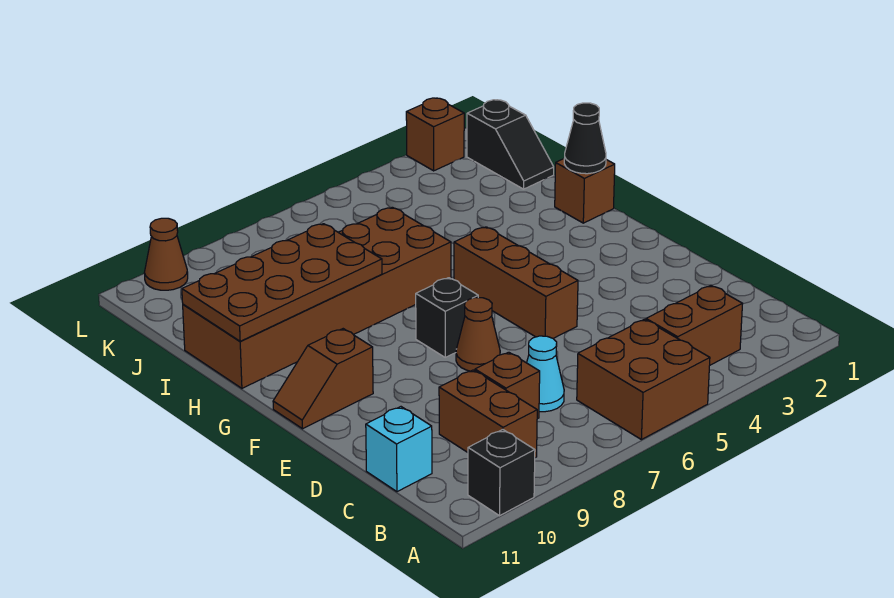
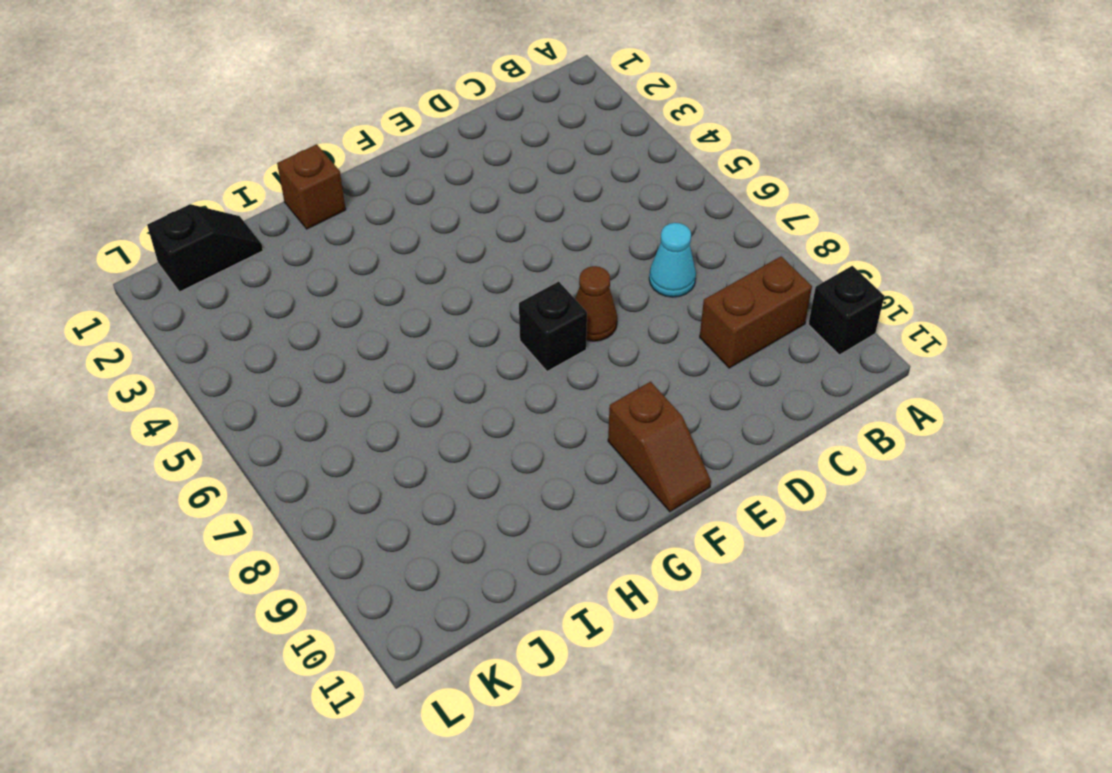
none -> brown brick A5:B6 level 1
none -> brown brick B3:B4 level 1
none -> brown brick C8 level 1

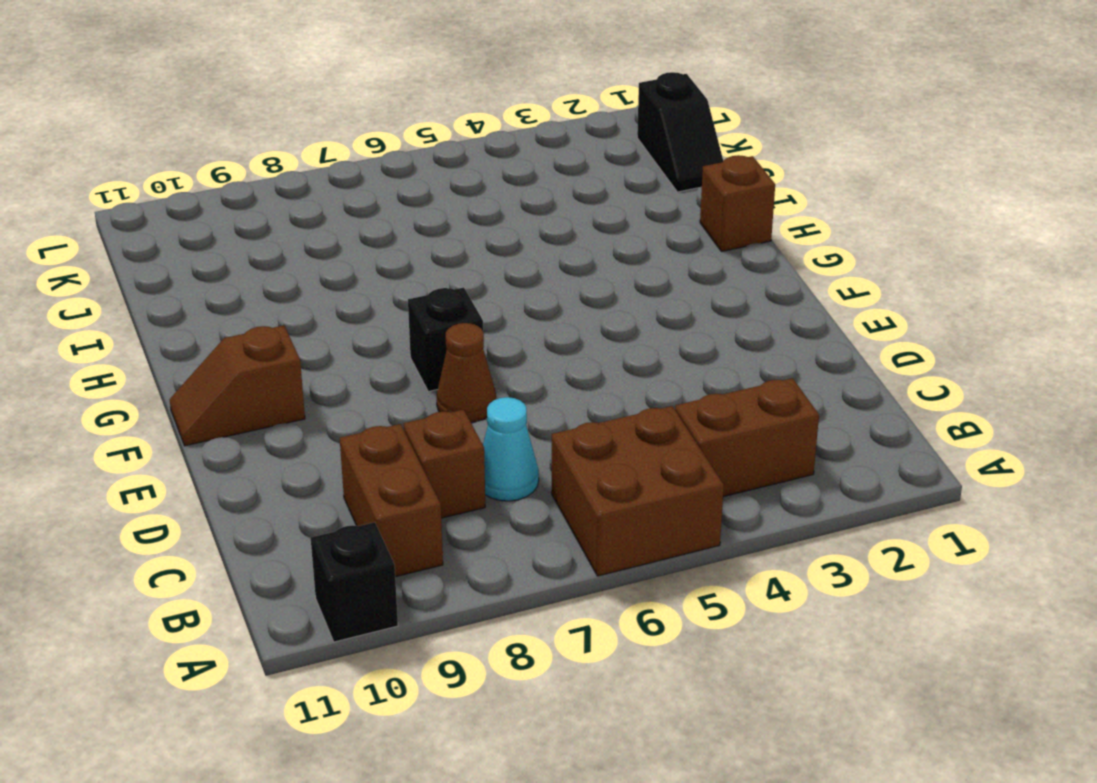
none -> cyan brick C11 level 1
none -> brown brick E5:G5 level 1
none -> brown brick H6:I11 level 1

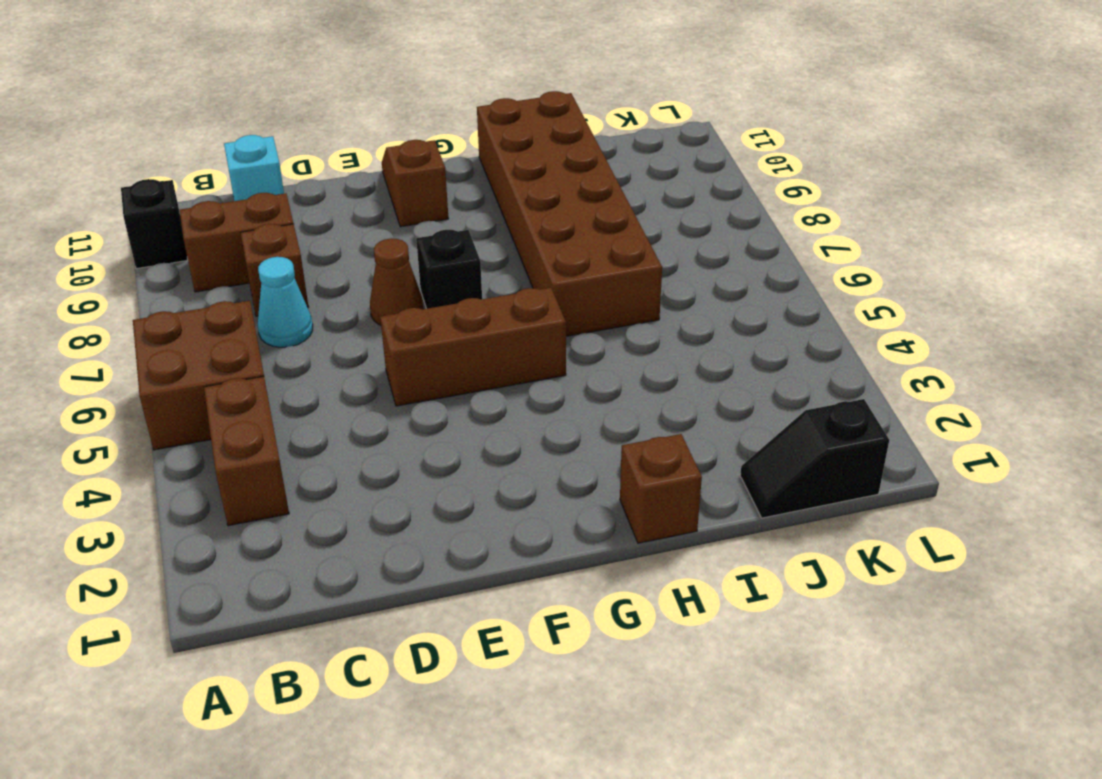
none -> brown brick L2 level 1
none -> brown cone L10 level 1
none -> black cone H1 level 2

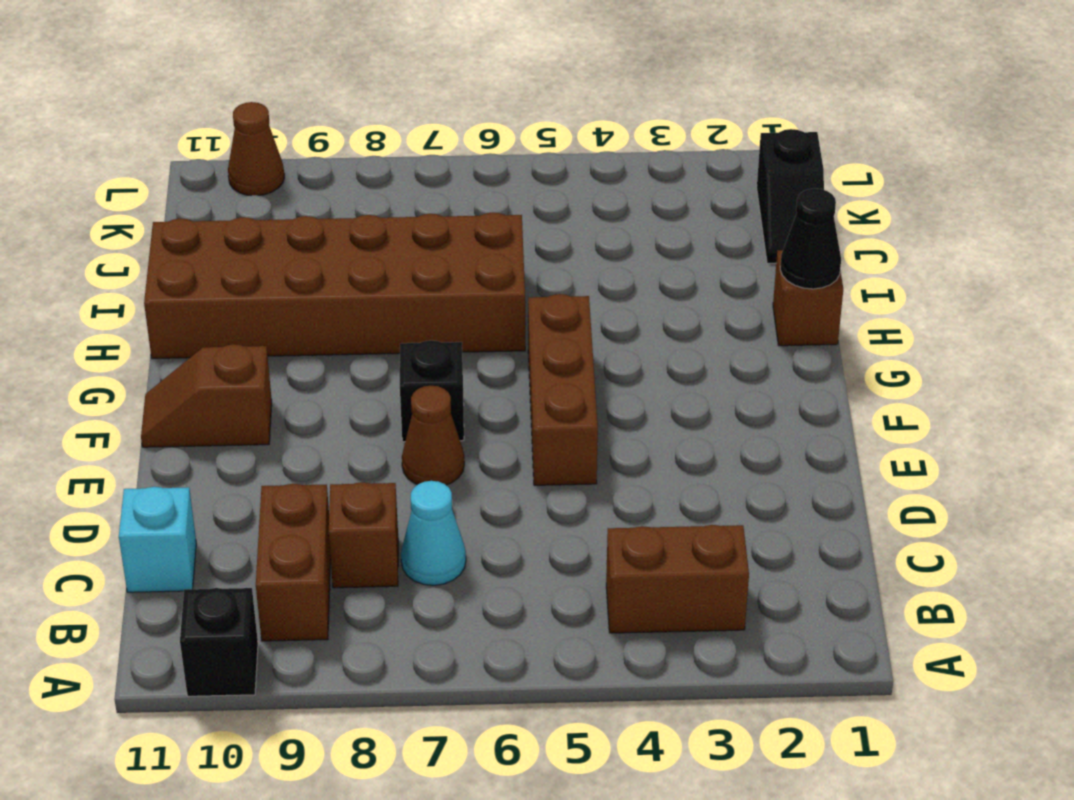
none -> brown brick A5:B6 level 1
none -> brown brick L2 level 1
none -> brown plate H8:I11 level 2

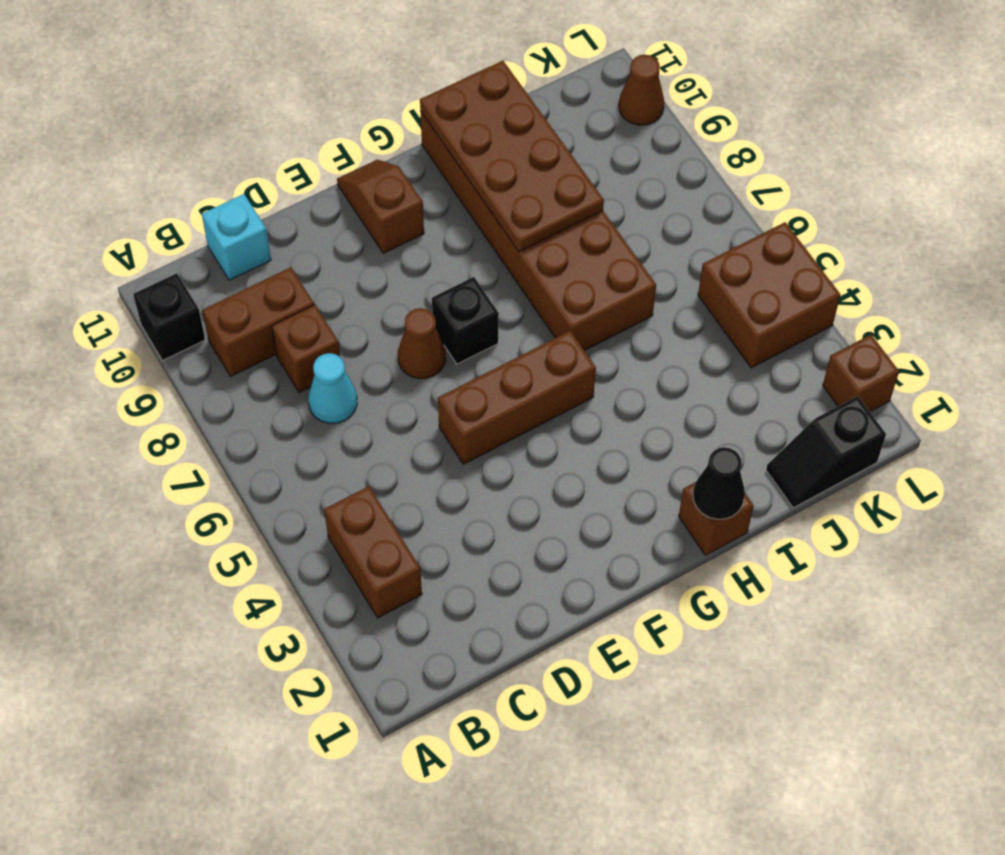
brown brick K4:L5 level 1 -> brown brick A5:B6 level 1

